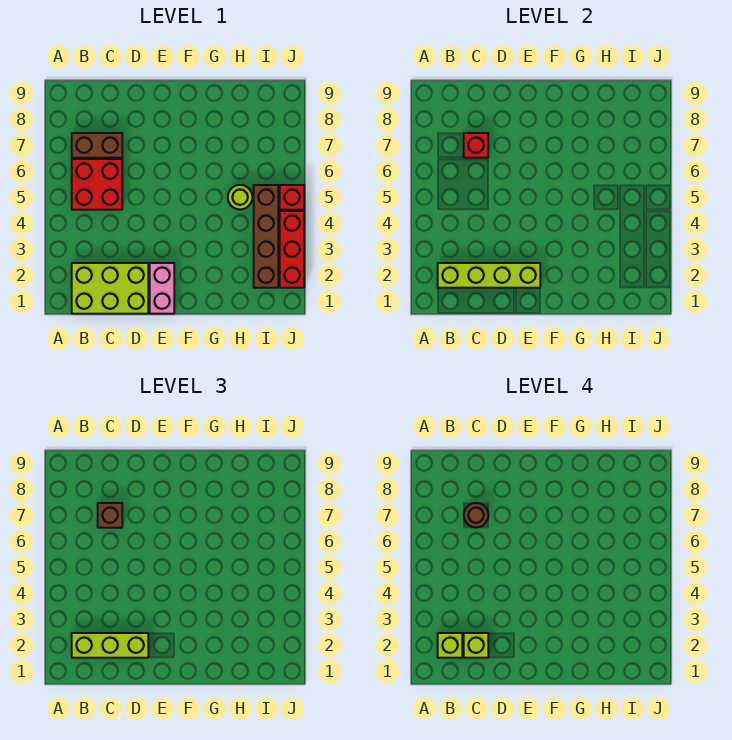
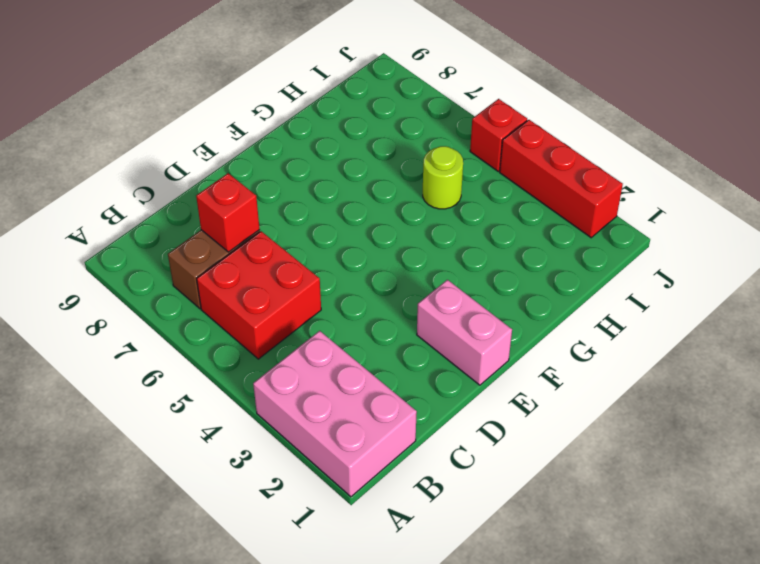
pink brick A1:B3 level 1 -> lime brick B1:D2 level 1
none -> brown brick I2:I5 level 1
none -> lime brick B2:E2 level 2
none -> lime brick B2:D2 level 3

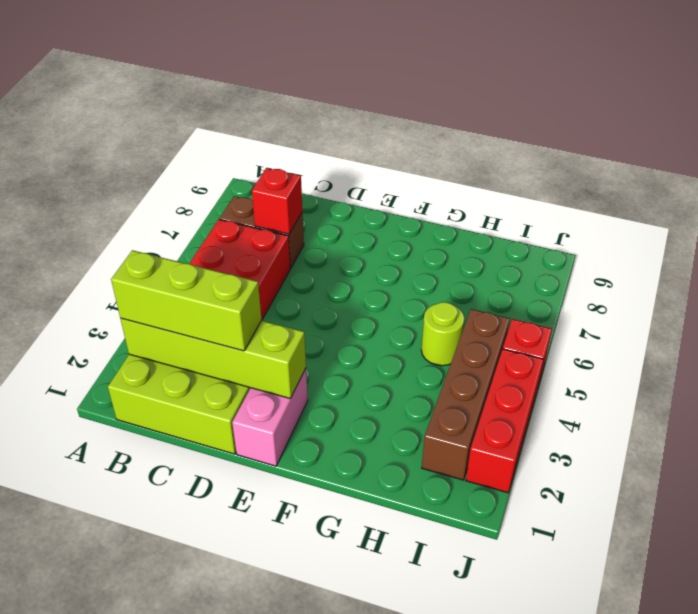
none -> brown brick C7 level 3
none -> lime brick B2 level 4
none -> lime brick C2 level 4

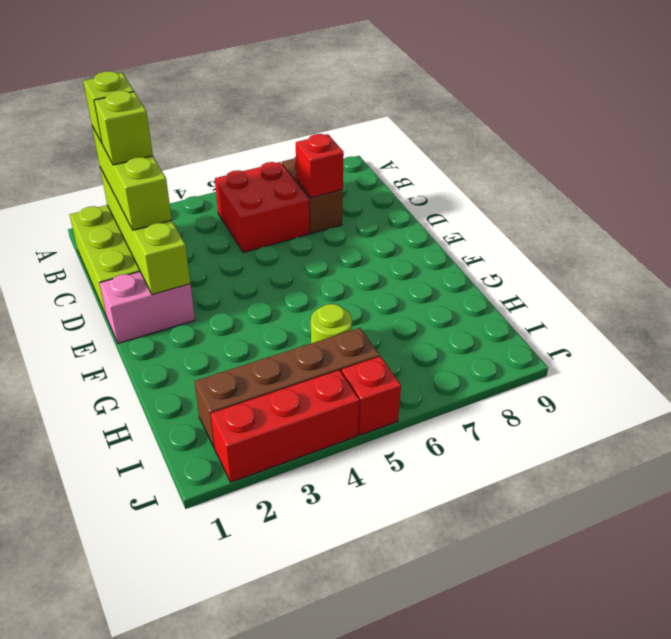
none -> brown brick C7 level 3
none -> brown round brick C7 level 4

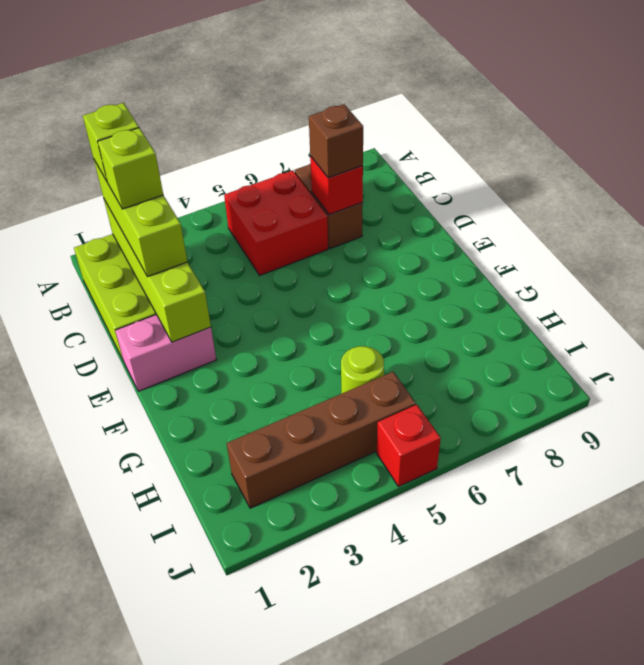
none -> red brick J2:J4 level 1
none -> brown round brick C7 level 4

